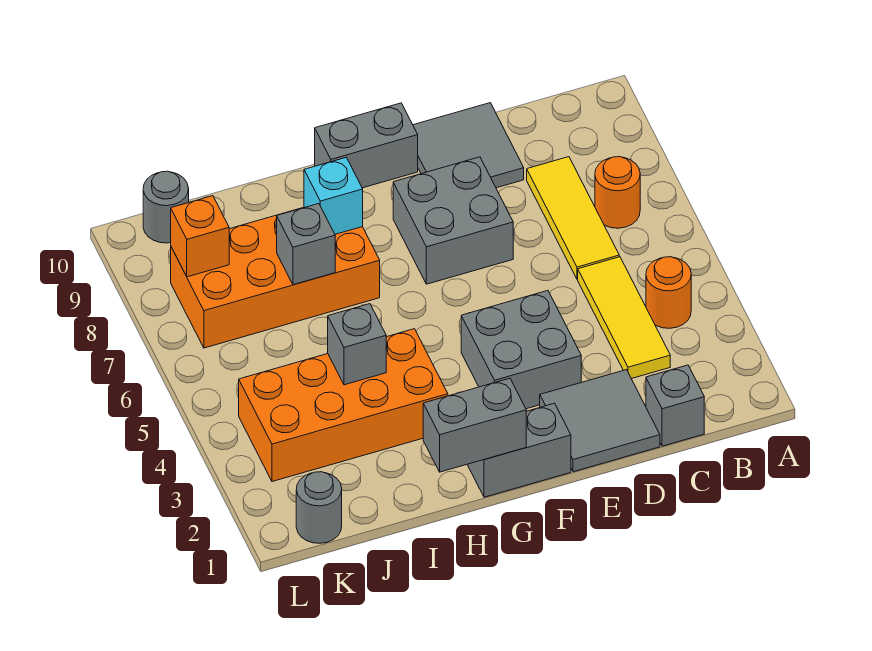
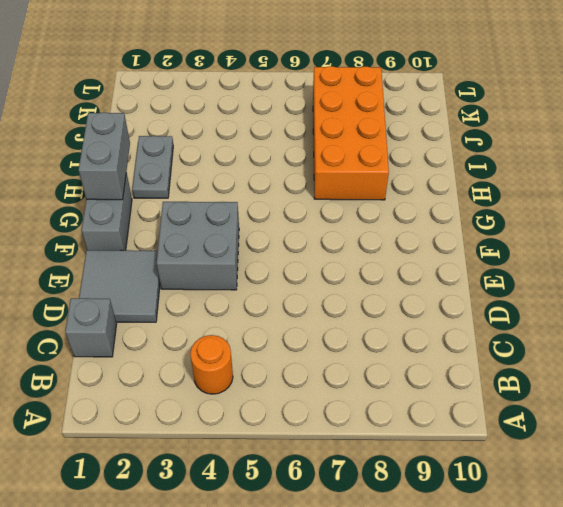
grey plate H2:I2 level 1 -> none
none -> orange round brick B7 level 1
none -> yellow tile C3:C5 level 1
none -> yellow tile C6:C8 level 1

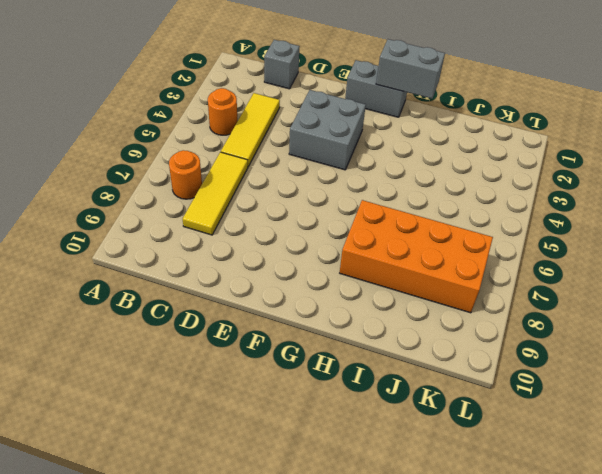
none -> grey tile D1:E2 level 1
none -> grey tile D9:E10 level 1
none -> grey brick E7:F8 level 1

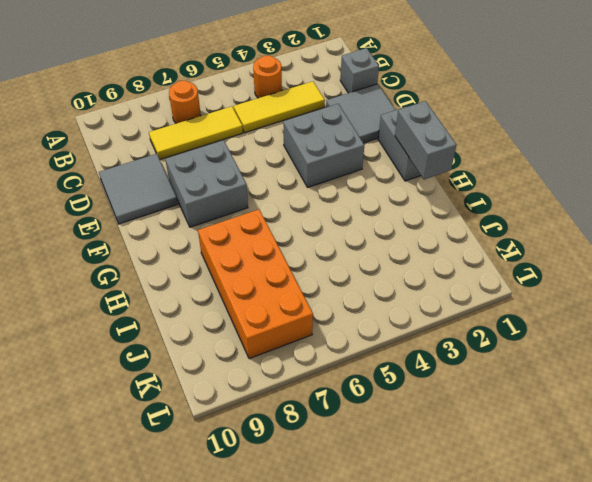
none -> grey brick F10:G10 level 1
none -> orange brick H3:K4 level 1
none -> grey round brick K1 level 1

